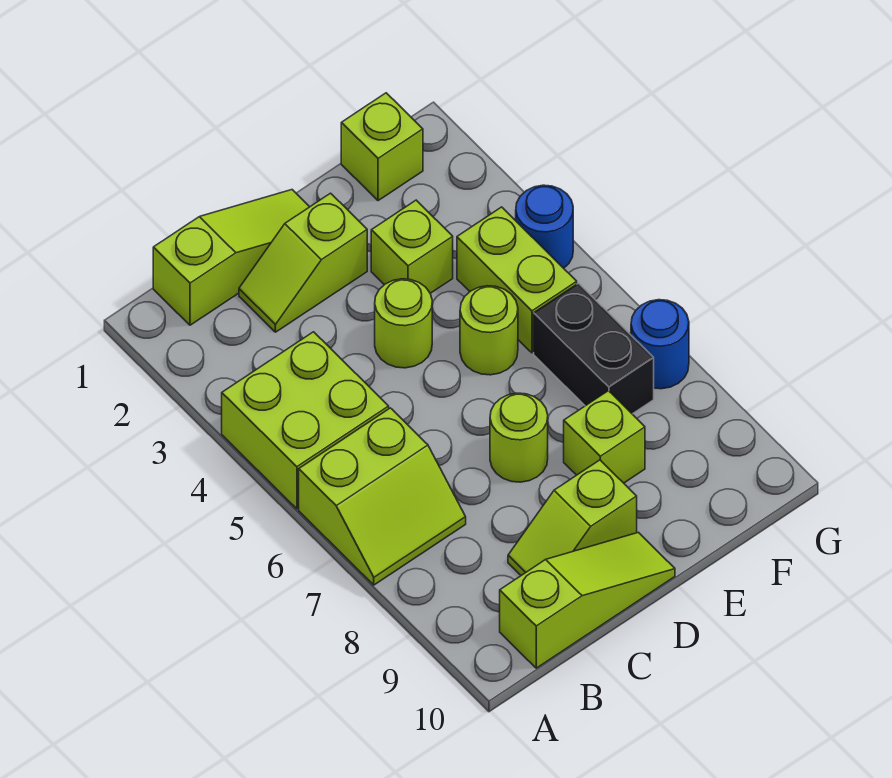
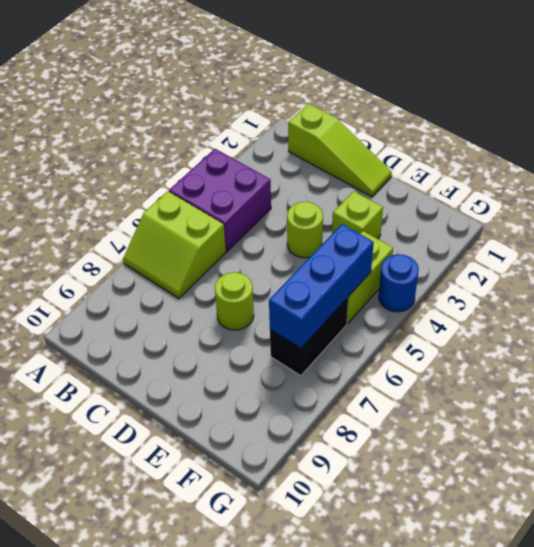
purple brick A4:B5 level 1 -> lime brick A4:B5 level 1
blue brick F5:F7 level 2 -> none
none -> lime slope B10:D10 level 1 top B
none -> lime slope C2:D2 level 1 top D
none -> lime slope C9:D9 level 1 top D

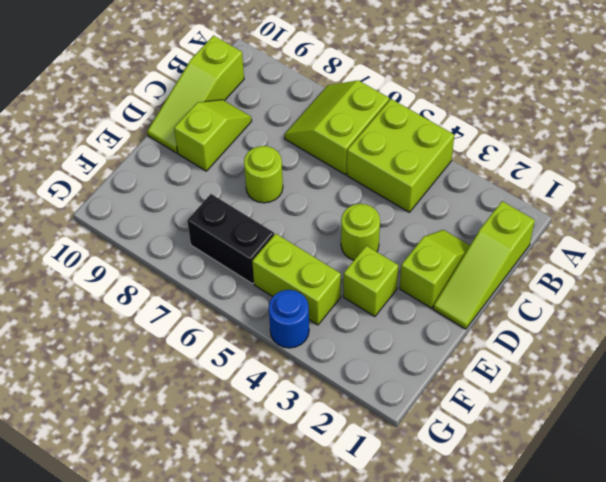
none -> lime round brick E5 level 1
none -> lime brick E8 level 1
none -> lime brick F1 level 1

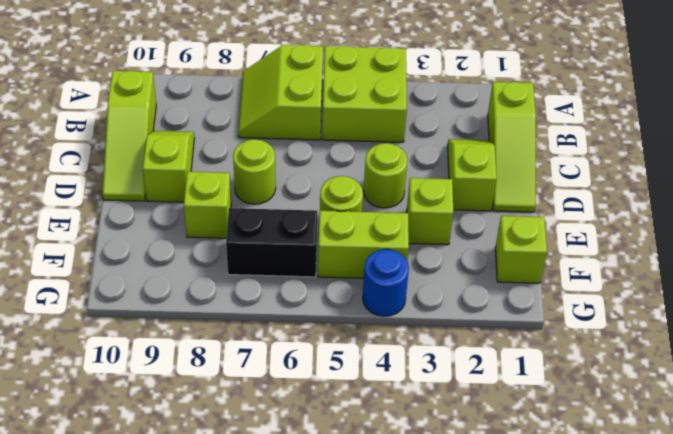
none -> blue round brick G7 level 1

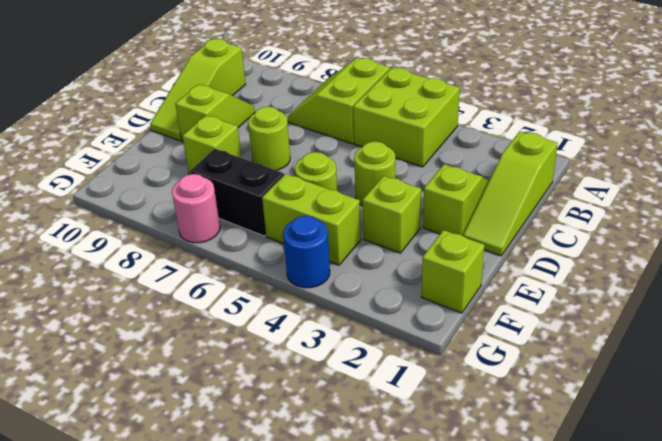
pink round brick G7 level 1 -> blue round brick G7 level 1

